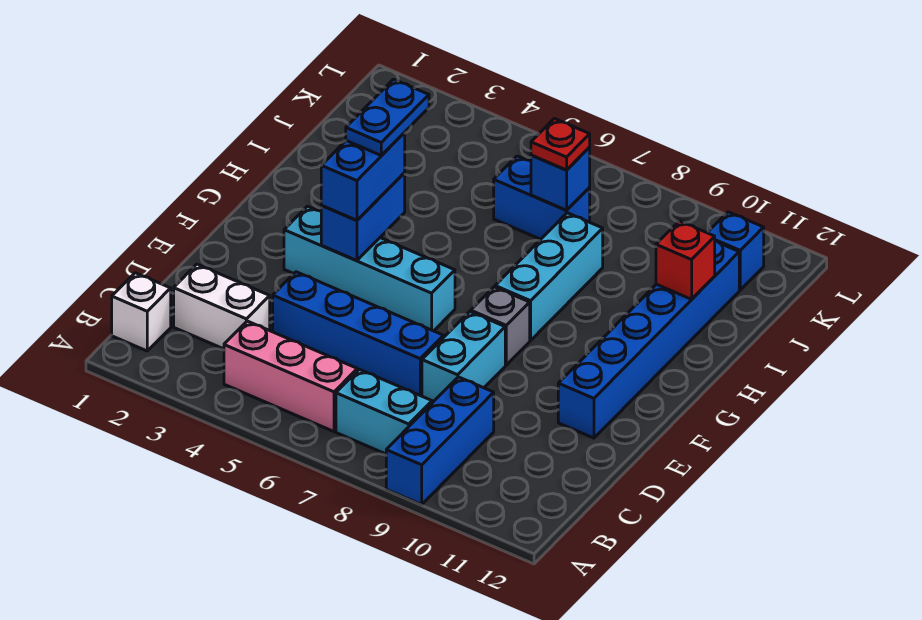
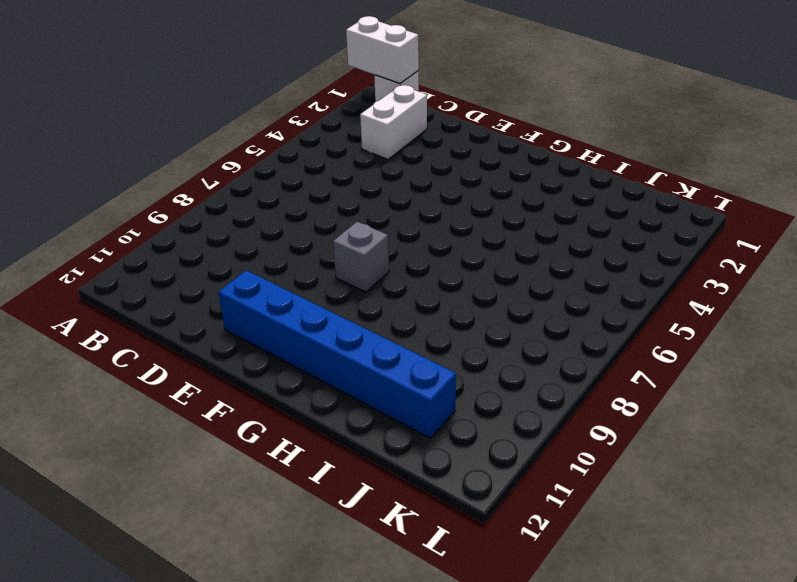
white brick A1:B1 level 2 -> none
none -> blue brick A9:C9 level 1
none -> pink brick B4:B6 level 1
none -> cyan brick B7:B8 level 1

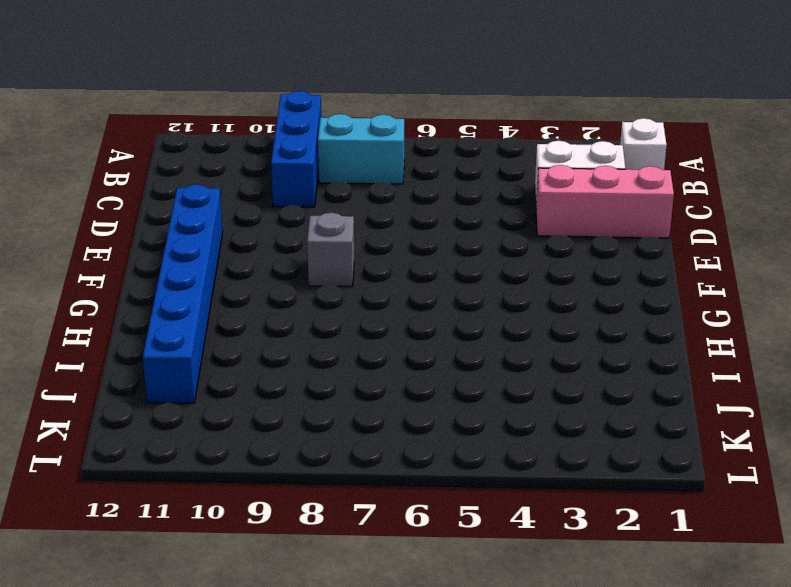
pink brick D1:D3 level 1 -> pink brick B4:B6 level 1
none -> blue brick D4:D7 level 1
none -> cyan brick D8:E8 level 1
none -> cyan brick F3:F6 level 1

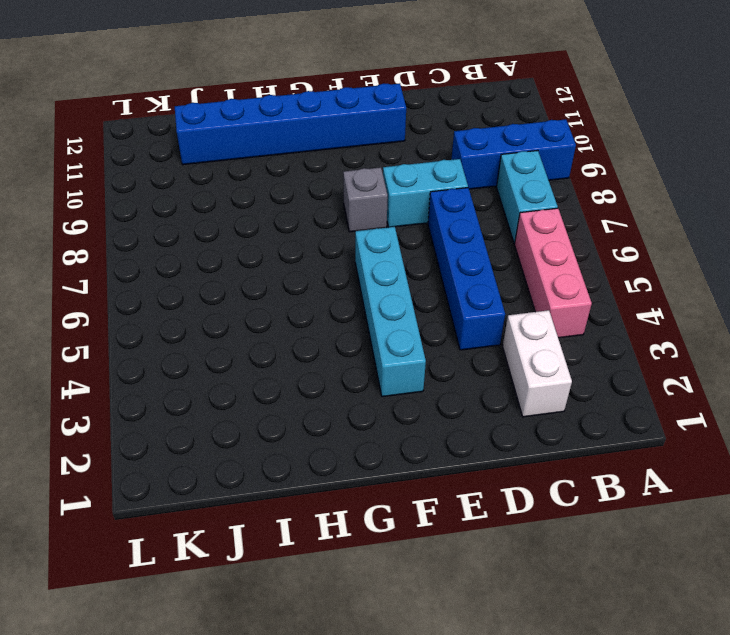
none -> white brick B1 level 1
none -> cyan brick G8:I8 level 1
none -> blue brick J6:J7 level 1

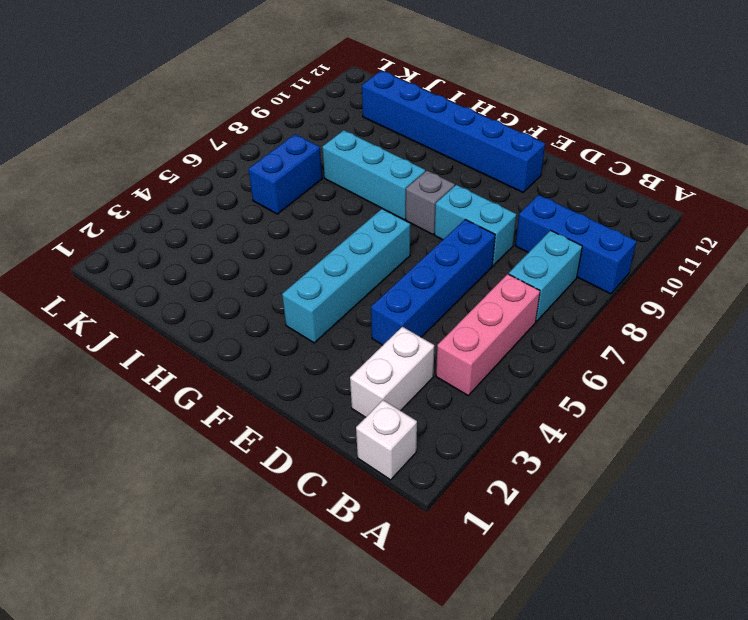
none -> blue brick K11 level 1
none -> blue brick F4:G4 level 2
none -> red brick I11 level 2

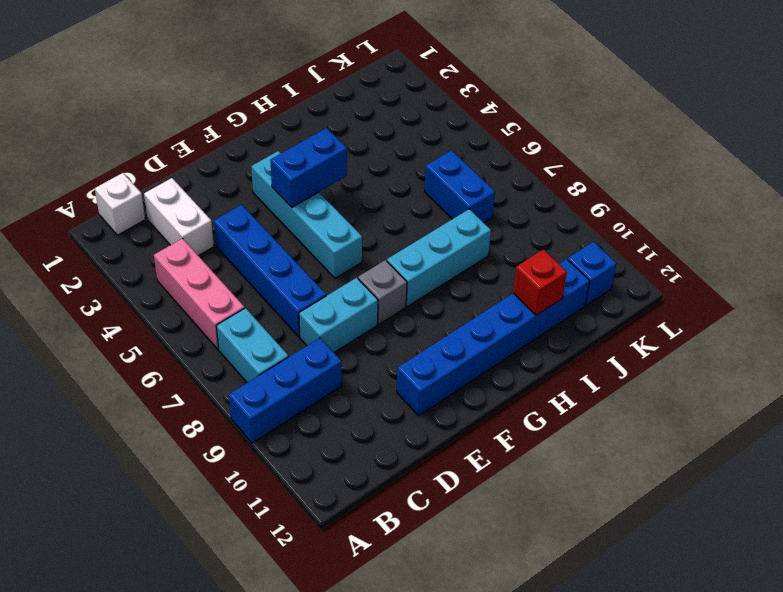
none -> blue brick J7 level 2
none -> blue brick F4:G4 level 3
none -> red plate J7 level 3

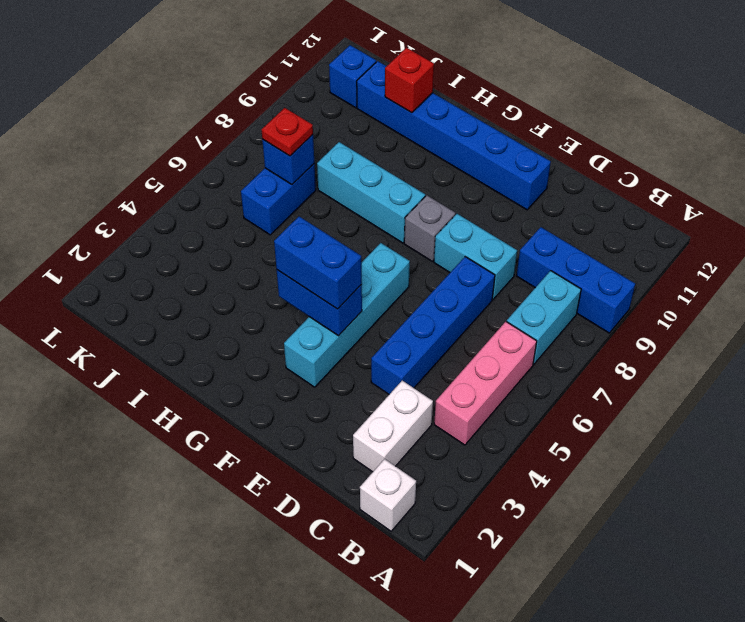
none -> blue plate G4:H4 level 4

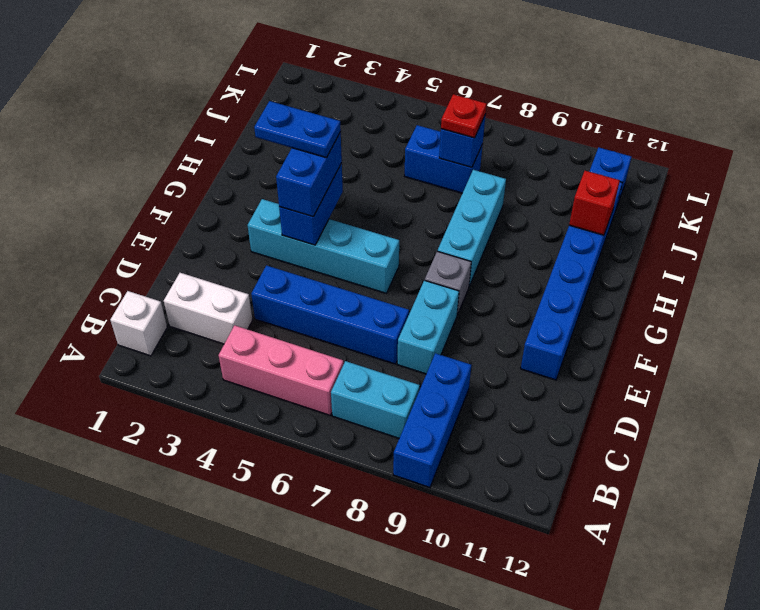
blue plate G3:G4 level 4 -> blue plate G4:H4 level 4

